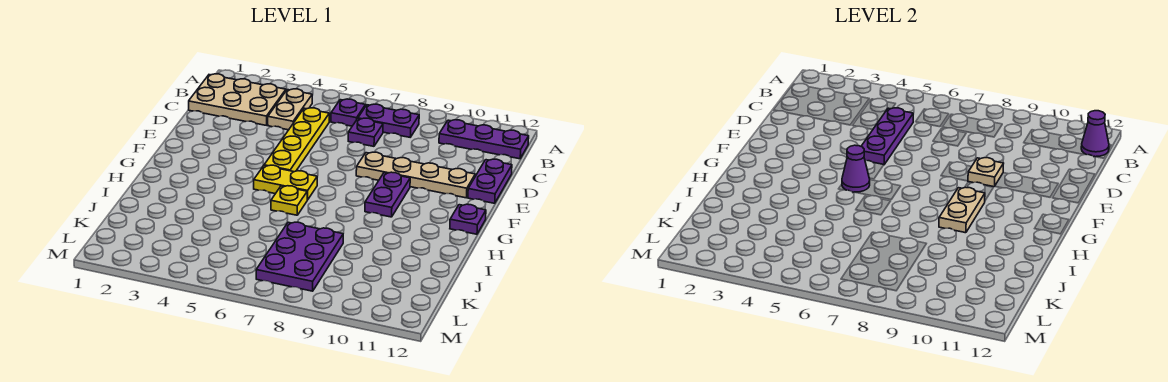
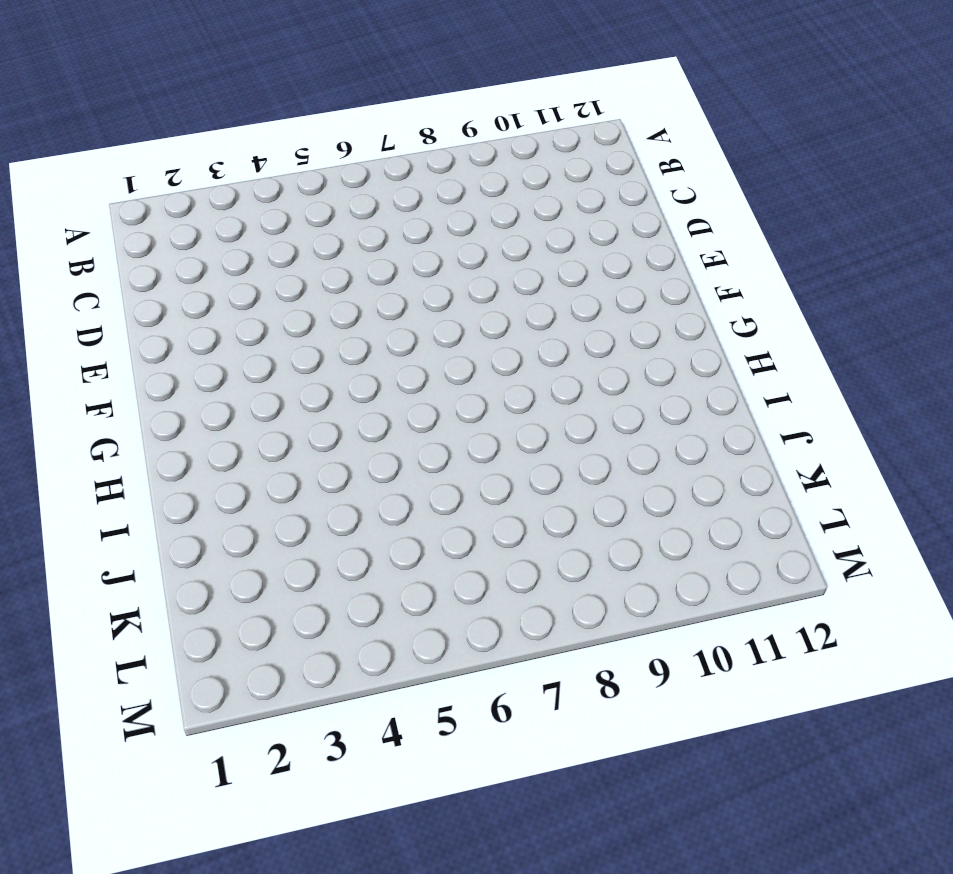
none -> tan plate B1:C3 level 1
none -> tan plate B4:C4 level 1
none -> purple plate B6 level 1

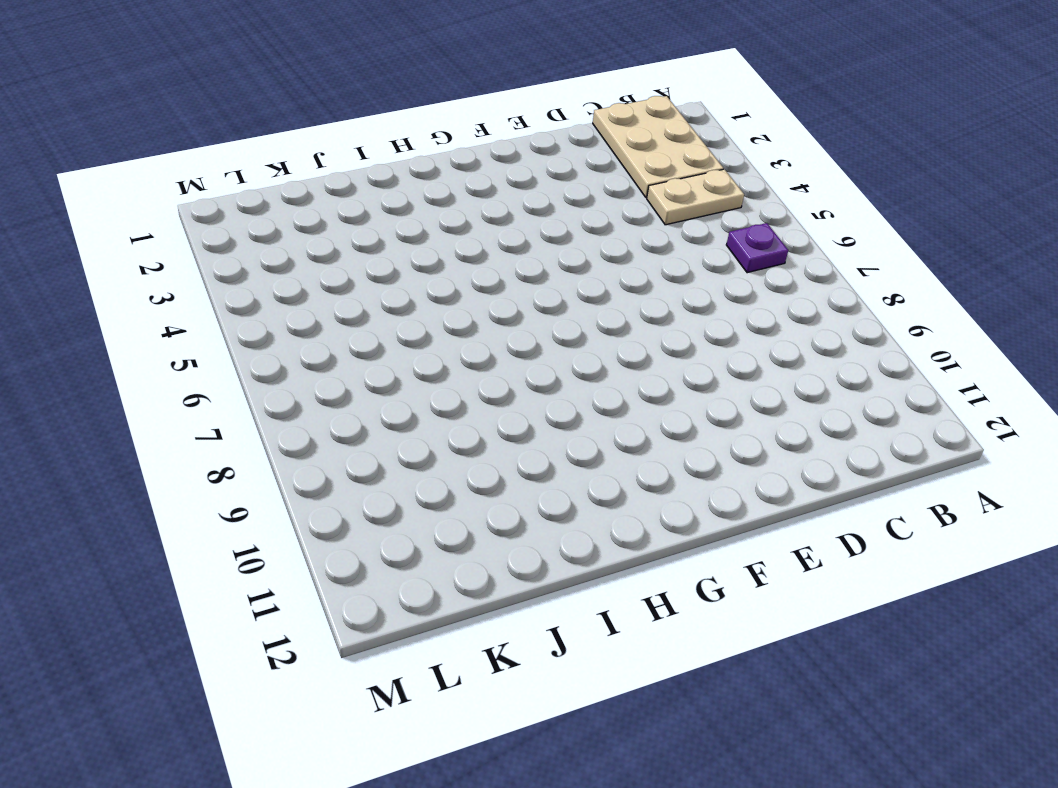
none -> purple plate B7:B8 level 1
none -> purple plate B10:B12 level 1
none -> yellow plate C5:F5 level 1

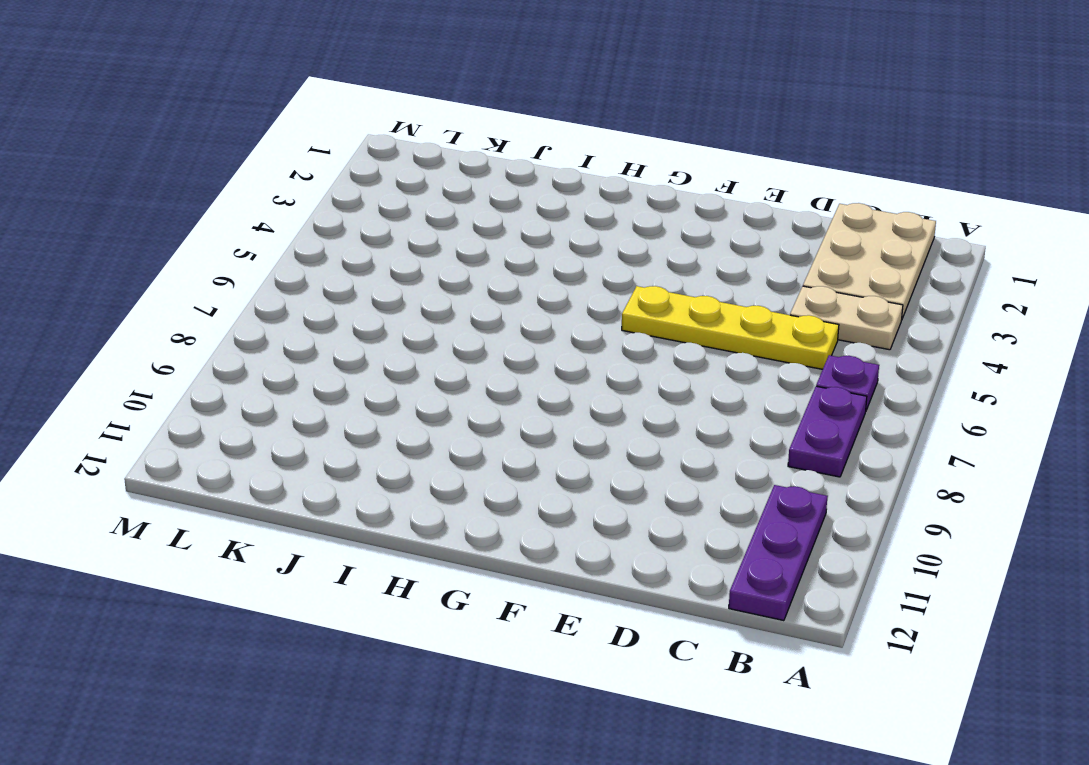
none -> purple plate C7 level 1
none -> purple plate D12:E12 level 1
none -> tan plate E8:E11 level 1

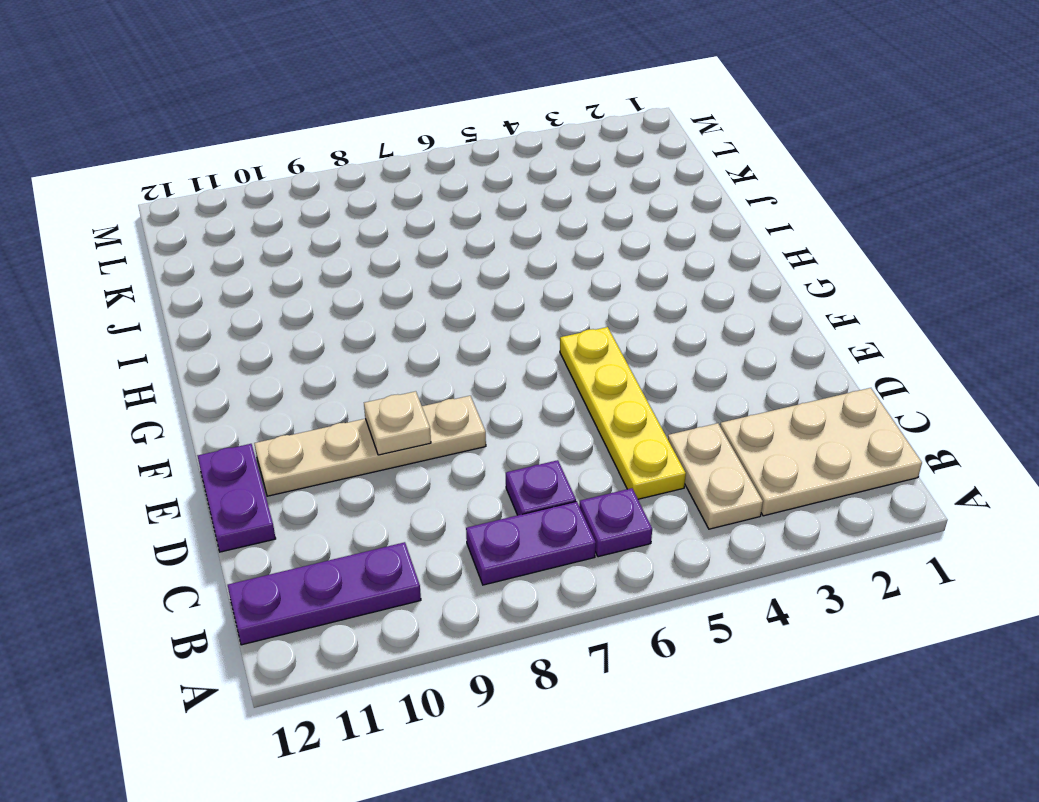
none -> purple plate F9:G9 level 1
none -> yellow plate G5:G6 level 1
none -> purple plate G12 level 1

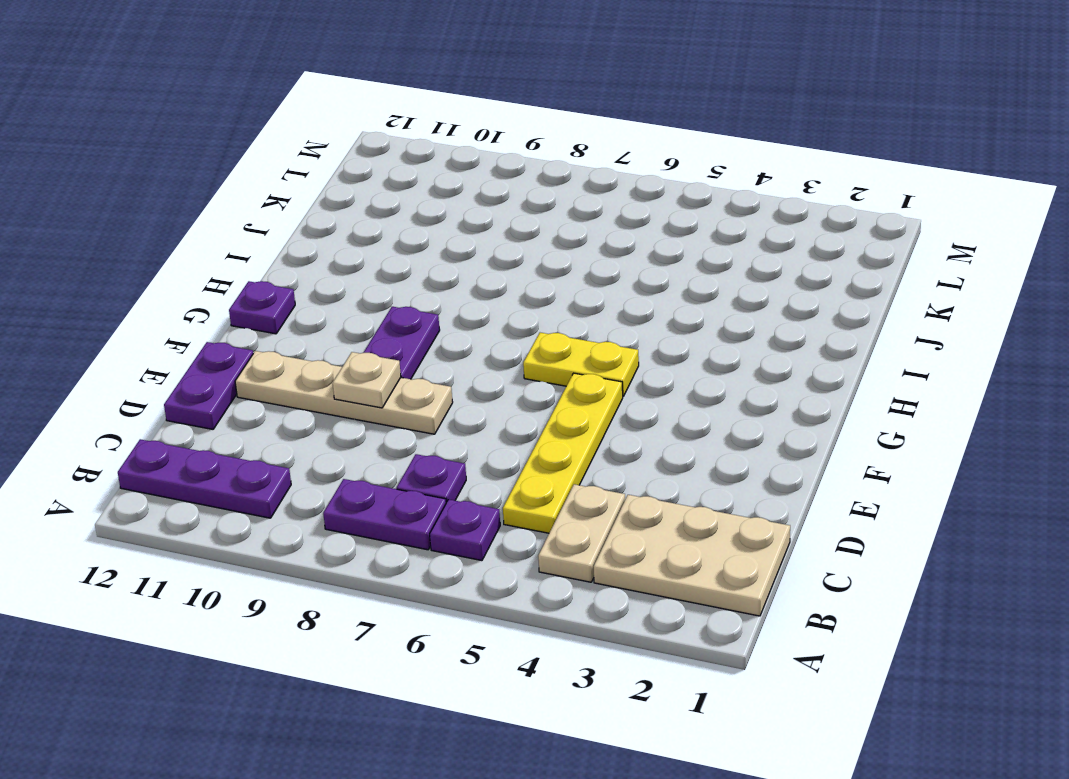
none -> yellow plate H6 level 1
none -> purple plate J7:L8 level 1
none -> purple cone B12 level 2

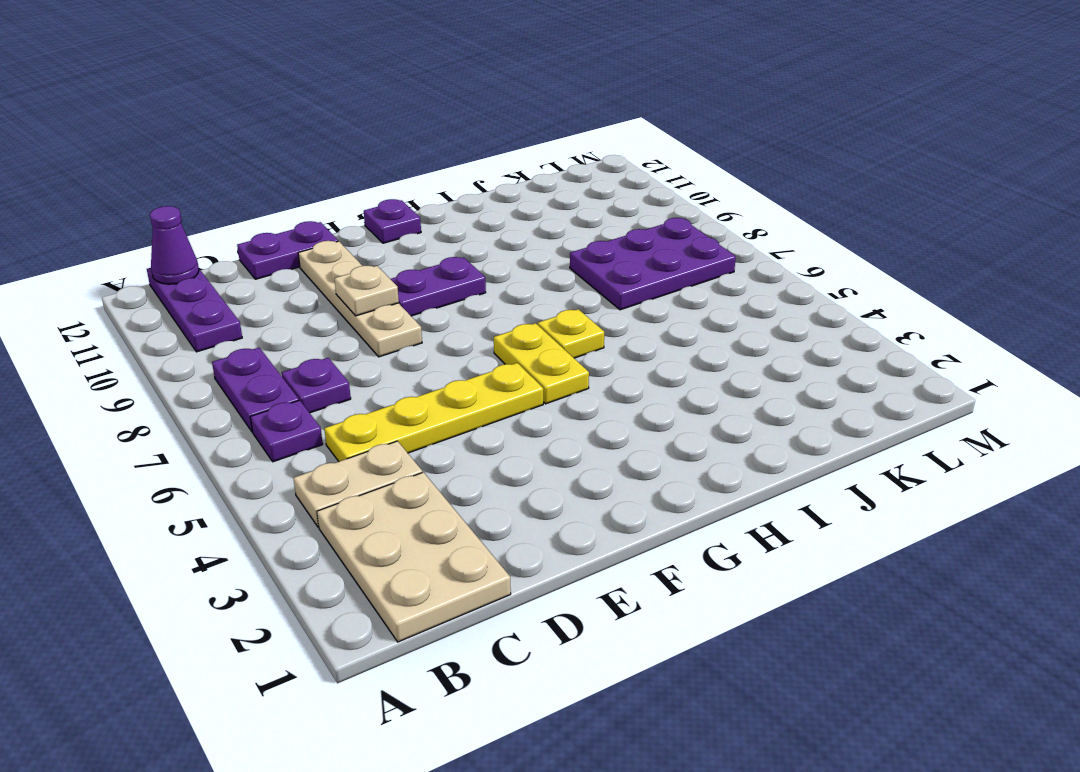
none -> purple plate C5:E5 level 2
none -> purple cone G5 level 2
none -> tan plate G9:H9 level 2

